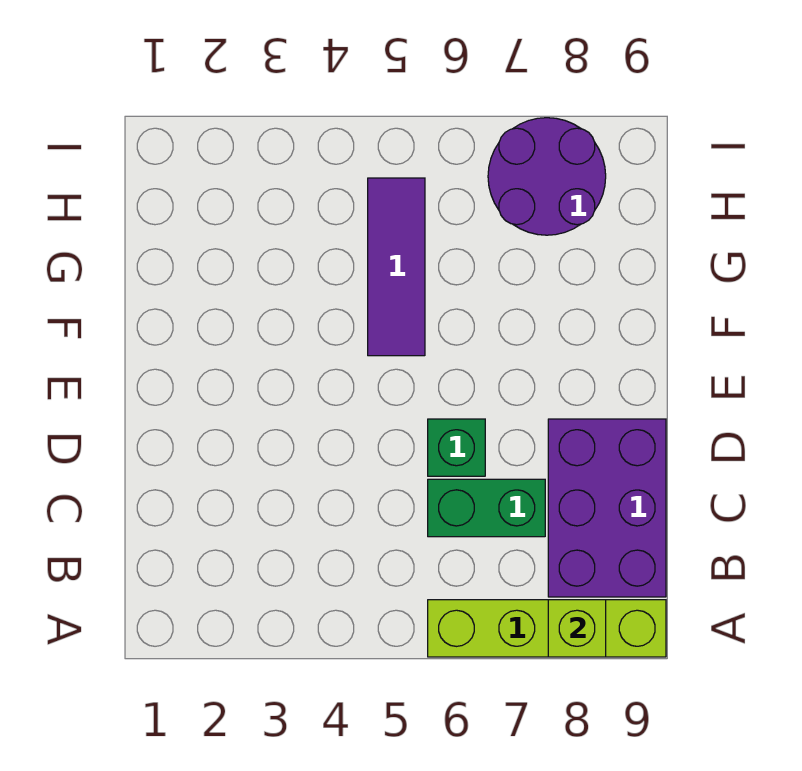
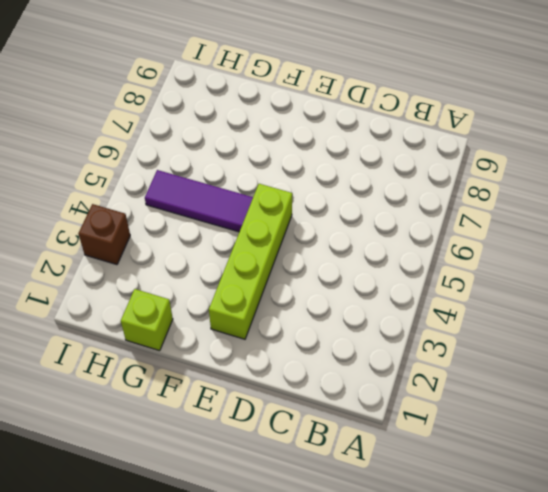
lime brick E2:E5 level 1 -> lime brick A6:A9 level 1
lime brick G1 level 1 -> lime brick A8 level 2
brown brick I3 level 1 -> none
none -> purple brick B8:D9 level 1
none -> green brick C6:C7 level 1

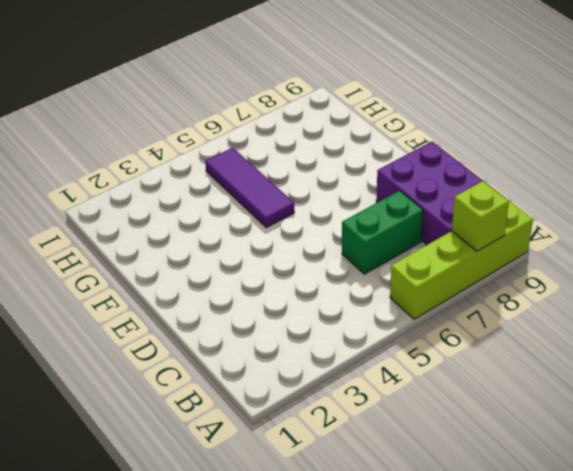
none -> green brick D6 level 1
none -> purple round brick H7:I8 level 1

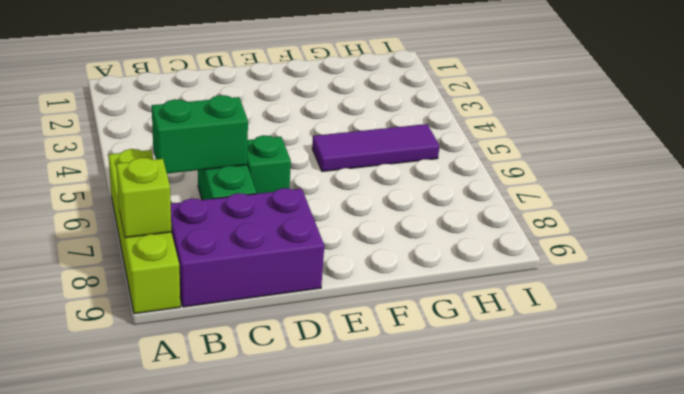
green brick B6:C6 level 2 -> none
none -> purple round brick H7:I8 level 1

